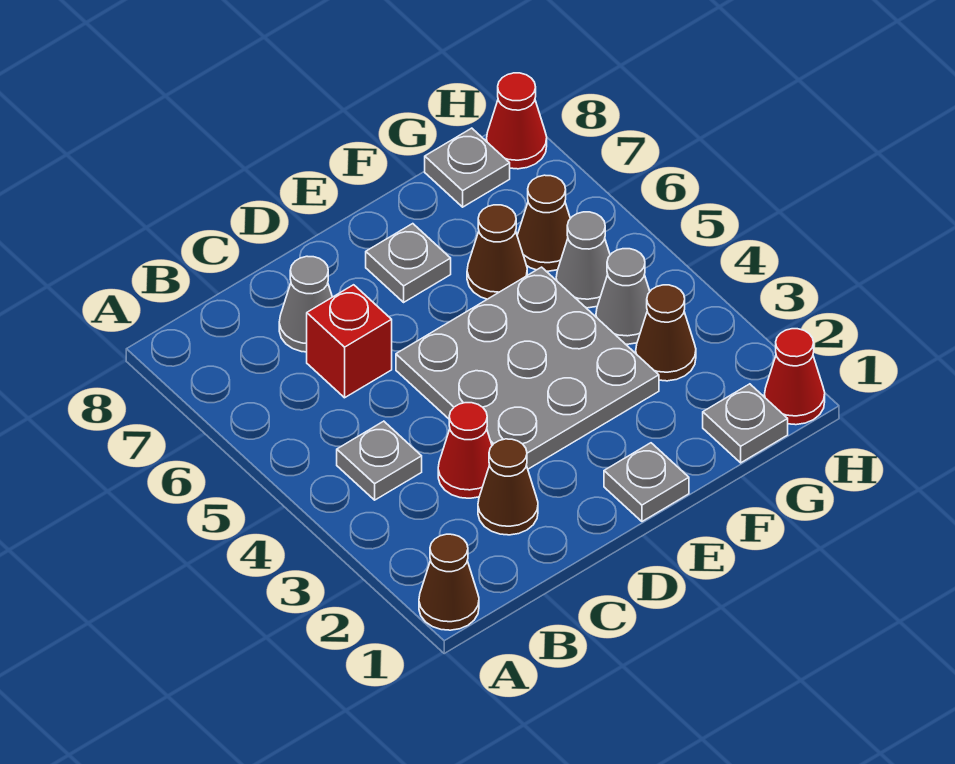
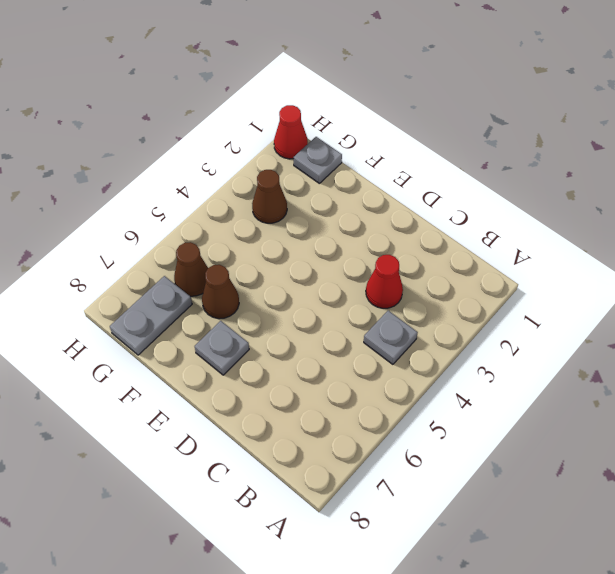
grey plate G7:G8 level 1 -> grey plate G8 level 1
none -> brown cone A1 level 1
none -> brown cone C2 level 1
none -> red brick C6 level 1

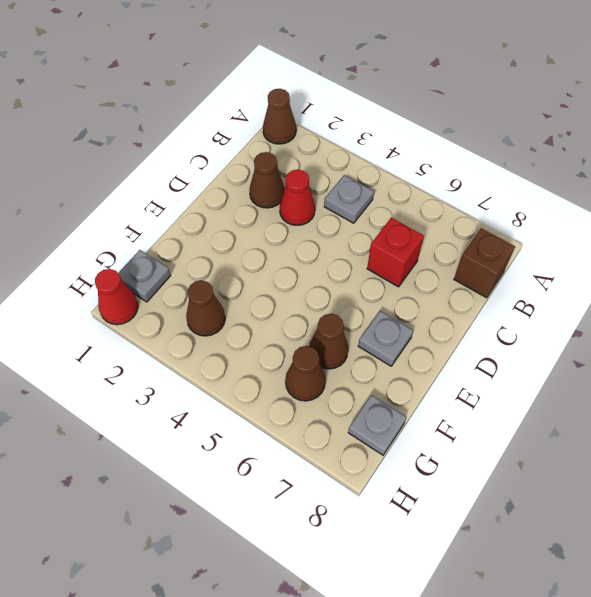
brown brick B8 level 1 -> none
none -> grey cone C7 level 1
none -> grey plate D3:F5 level 1
none -> grey plate E1 level 1

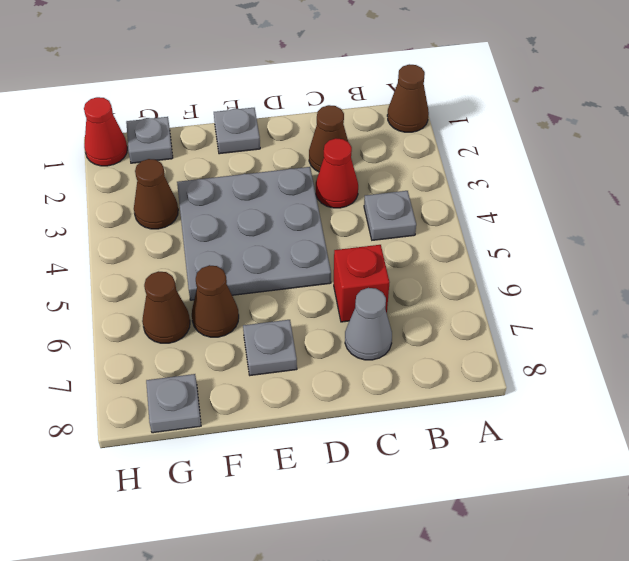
none -> grey cone G4 level 1
none -> grey cone G5 level 1
none -> red cone H8 level 1

